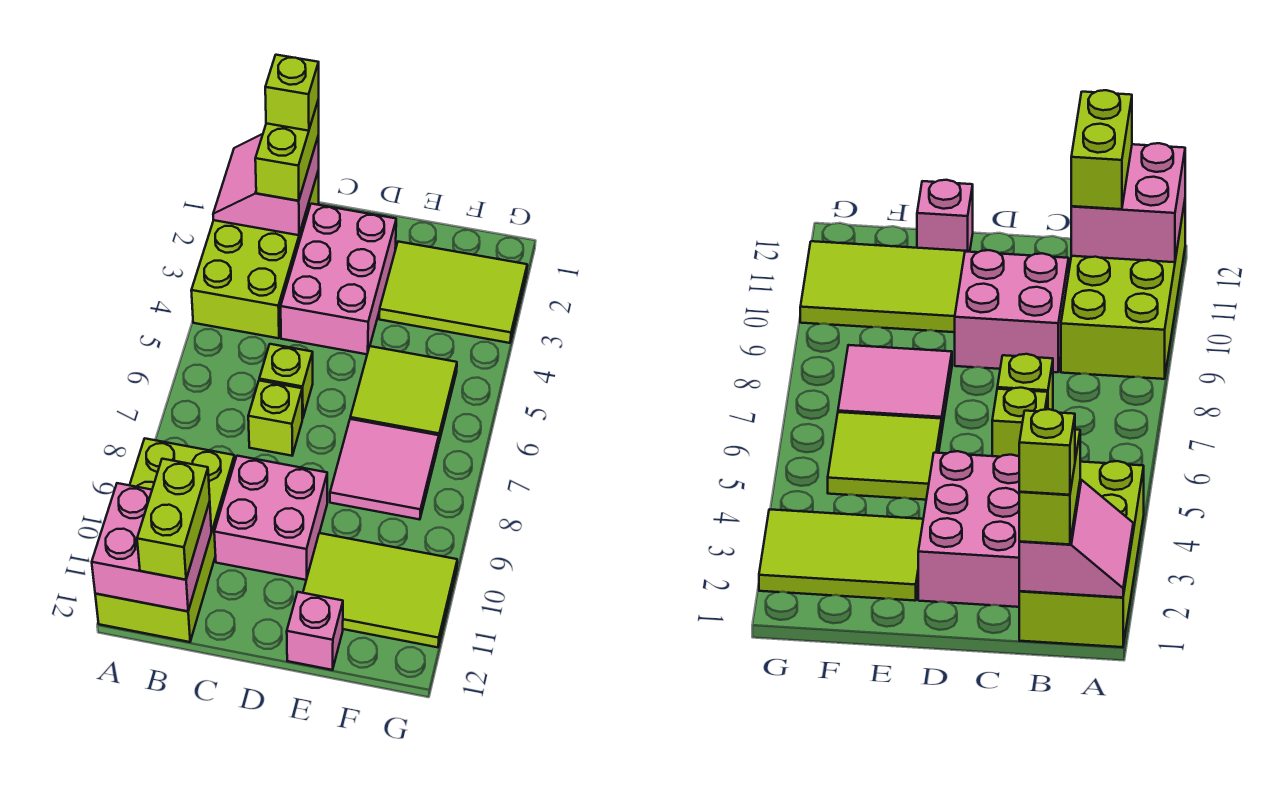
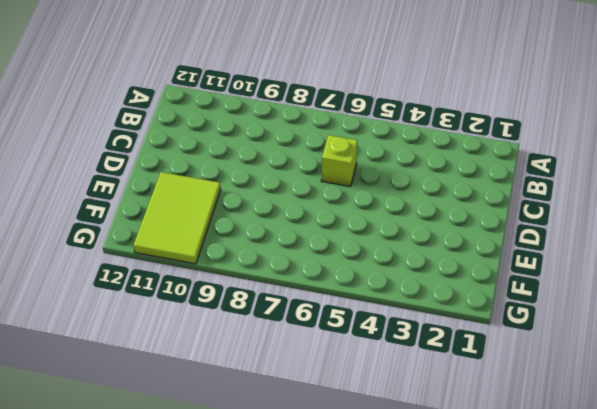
none -> lime brick A1:B4 level 1
none -> lime brick A9:B12 level 1
none -> pink brick C2:D4 level 1

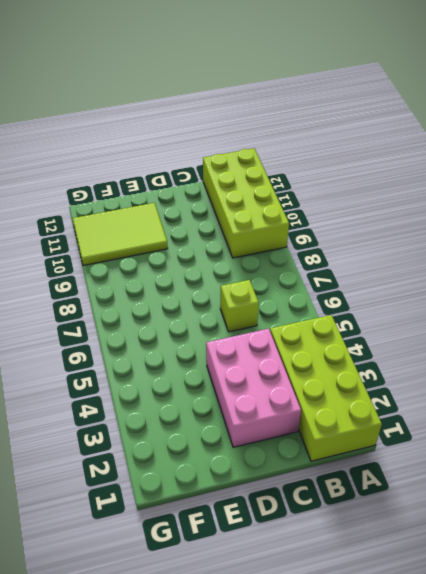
none -> lime brick C7 level 1
none -> pink brick C9:D10 level 1
none -> lime tile E2:G3 level 1

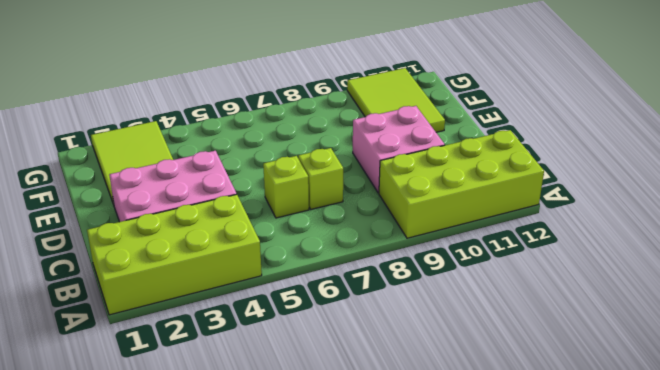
none -> lime tile E5:F6 level 1
none -> pink tile E7:F8 level 1
none -> pink brick E12 level 1

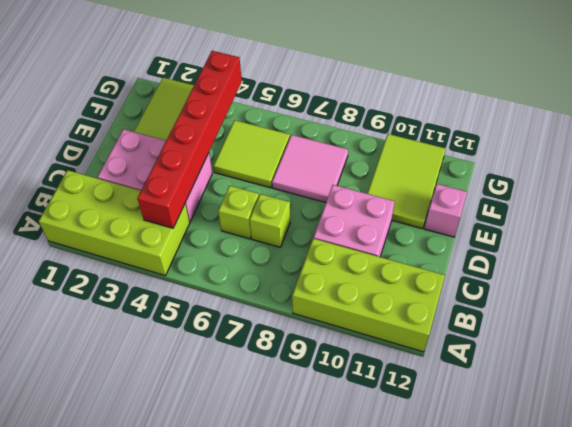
red brick B4:G4 level 2 -> none
none -> pink slope A1:B2 level 2 top B
none -> pink brick A11:B12 level 2
none -> lime brick B1:B2 level 3

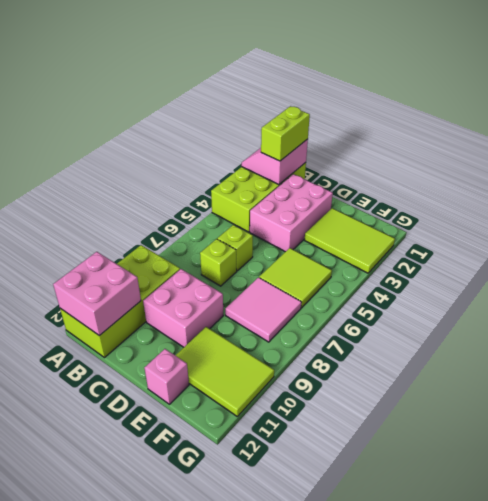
none -> lime brick B11:B12 level 3
none -> lime brick B1 level 4

